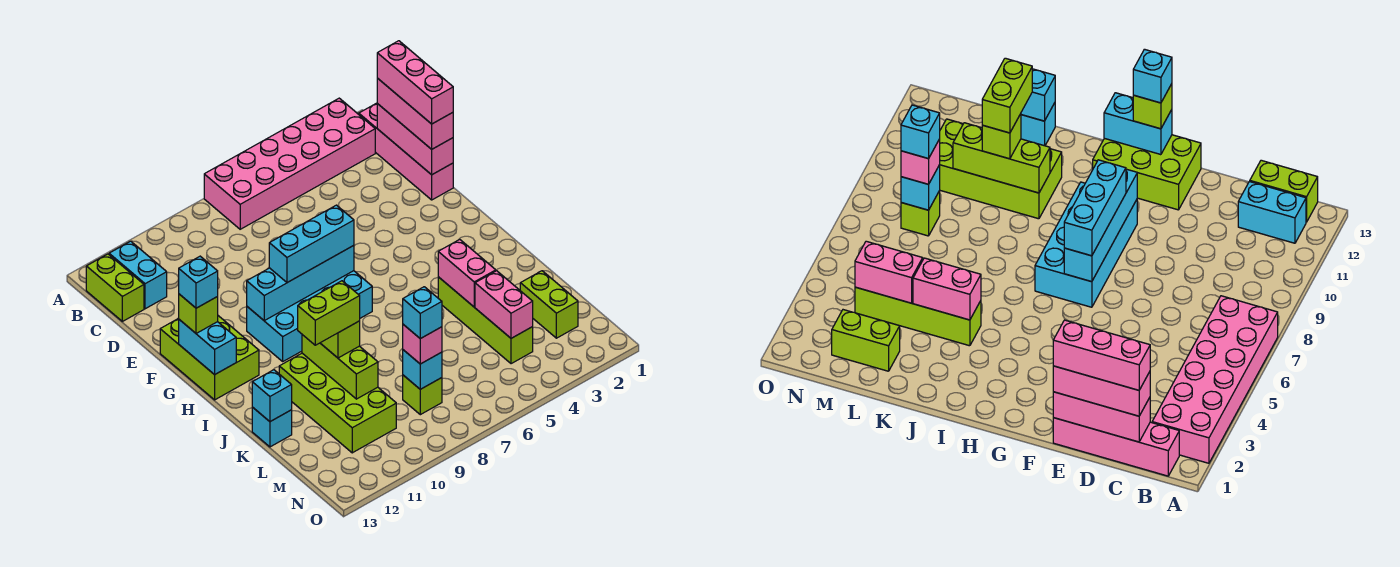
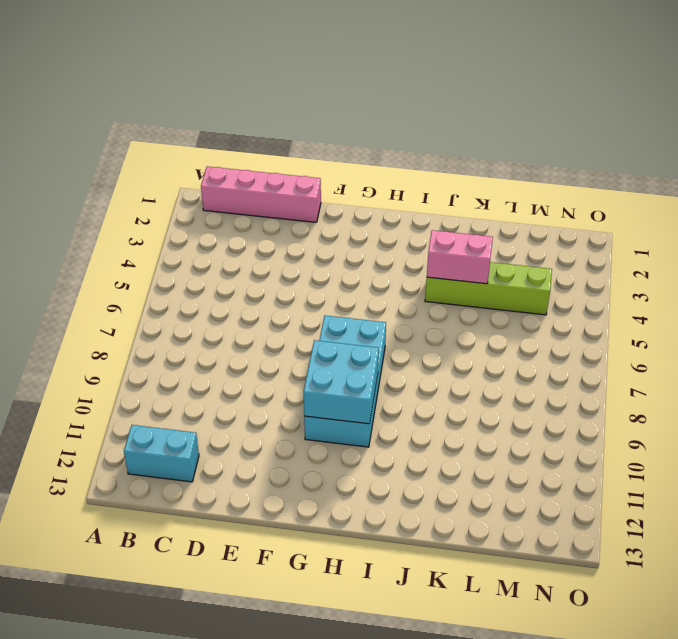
cyan brick G9:H10 level 2 -> cyan brick G7:G10 level 2
none -> pink brick A2:B7 level 1
none -> lime brick B13:C13 level 1
none -> lime brick F12:H13 level 1

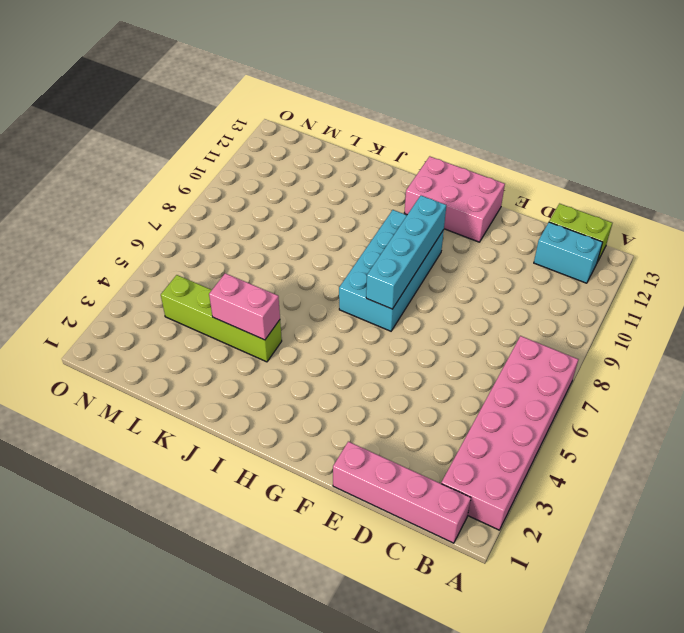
pink brick F12:H13 level 1 -> lime brick F12:H13 level 1
none -> lime brick J10:M11 level 1
none -> cyan brick K13 level 1
none -> lime brick L2:M2 level 1

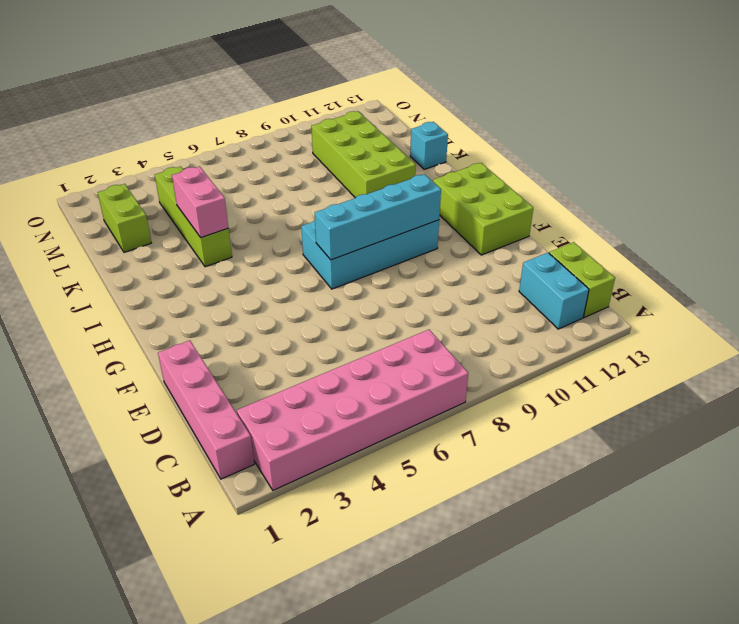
none -> lime brick M8 level 1
none -> pink brick C1:E1 level 2
none -> cyan brick G13:H13 level 2

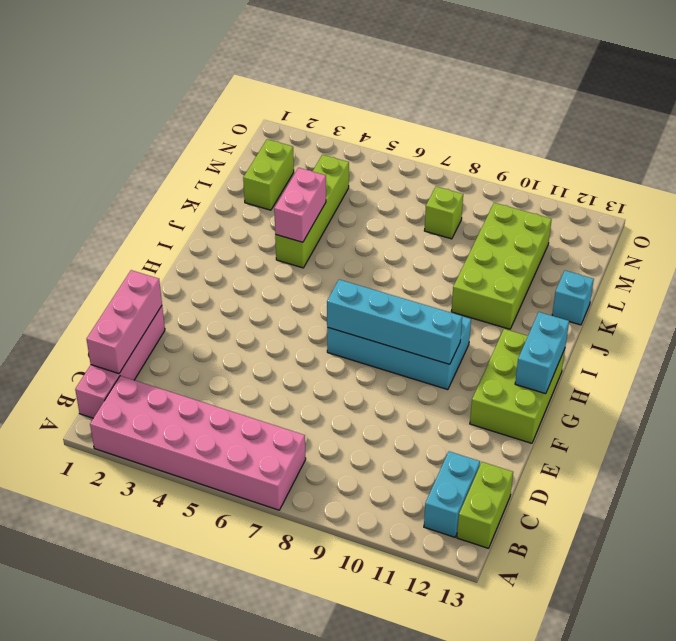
none -> lime brick J10:L10 level 2
none -> cyan brick K13 level 2
none -> pink brick L4:M4 level 2

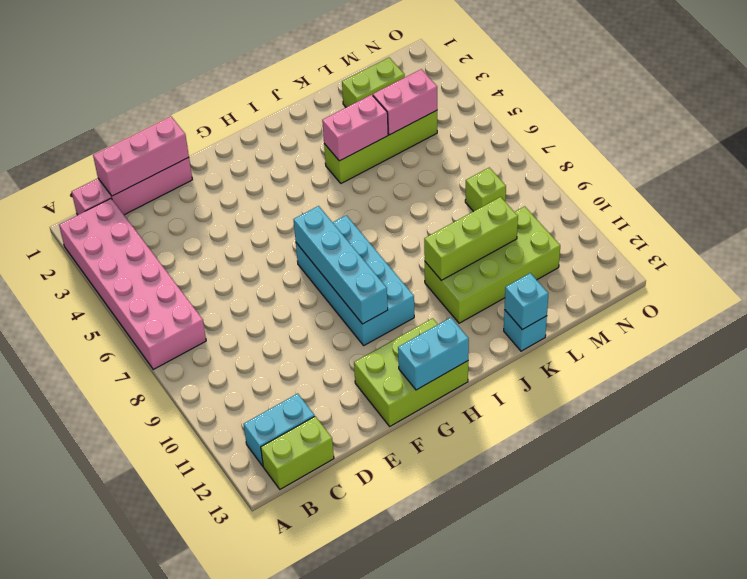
none -> cyan brick M8 level 2
none -> pink brick C1:E1 level 3
none -> cyan brick G7:G9 level 3

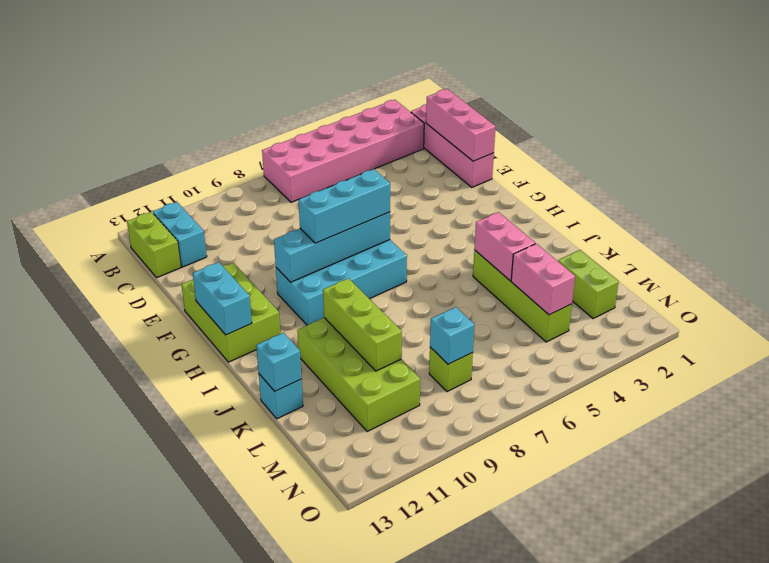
none -> pink brick C1:E1 level 3
none -> lime brick G13 level 3
none -> lime brick K10 level 3

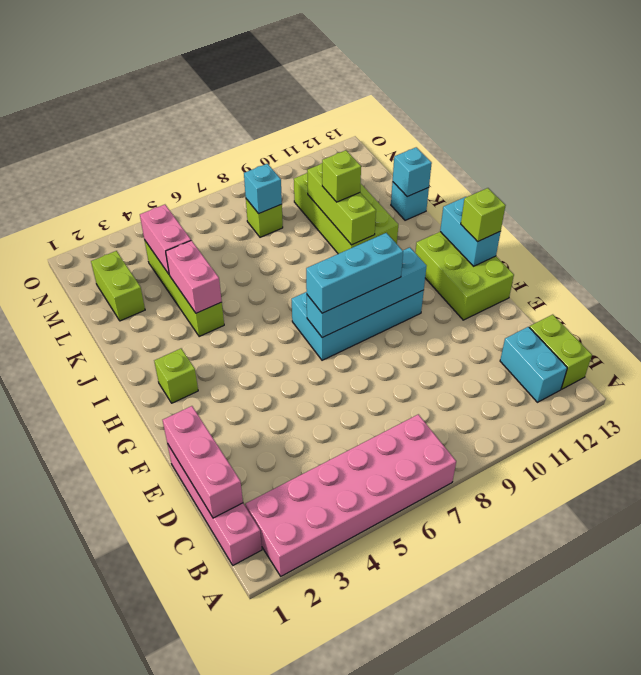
lime brick H2 level 1 -> none
none -> pink brick C1:E1 level 3
none -> pink brick M8 level 3
none -> pink brick C1:E1 level 4

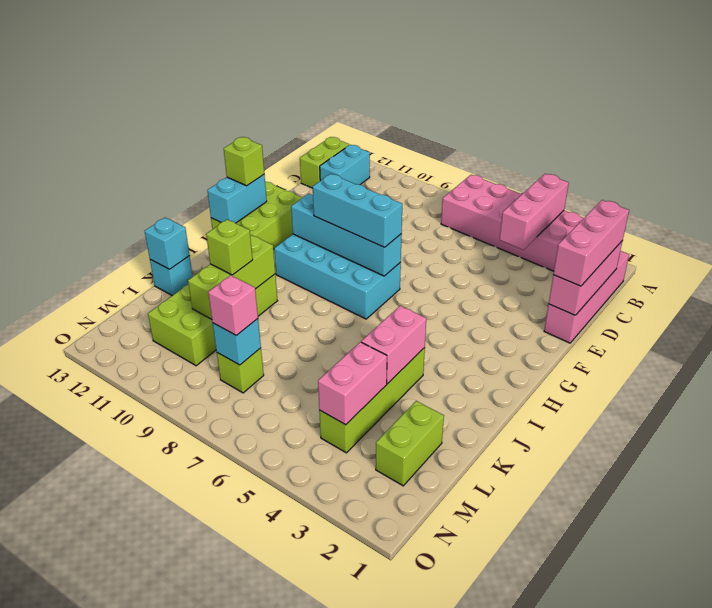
pink brick A4:C4 level 2 -> pink brick C1:E1 level 4
none -> cyan brick G13 level 4
none -> lime brick K10:K11 level 4
none -> cyan brick M8 level 4

